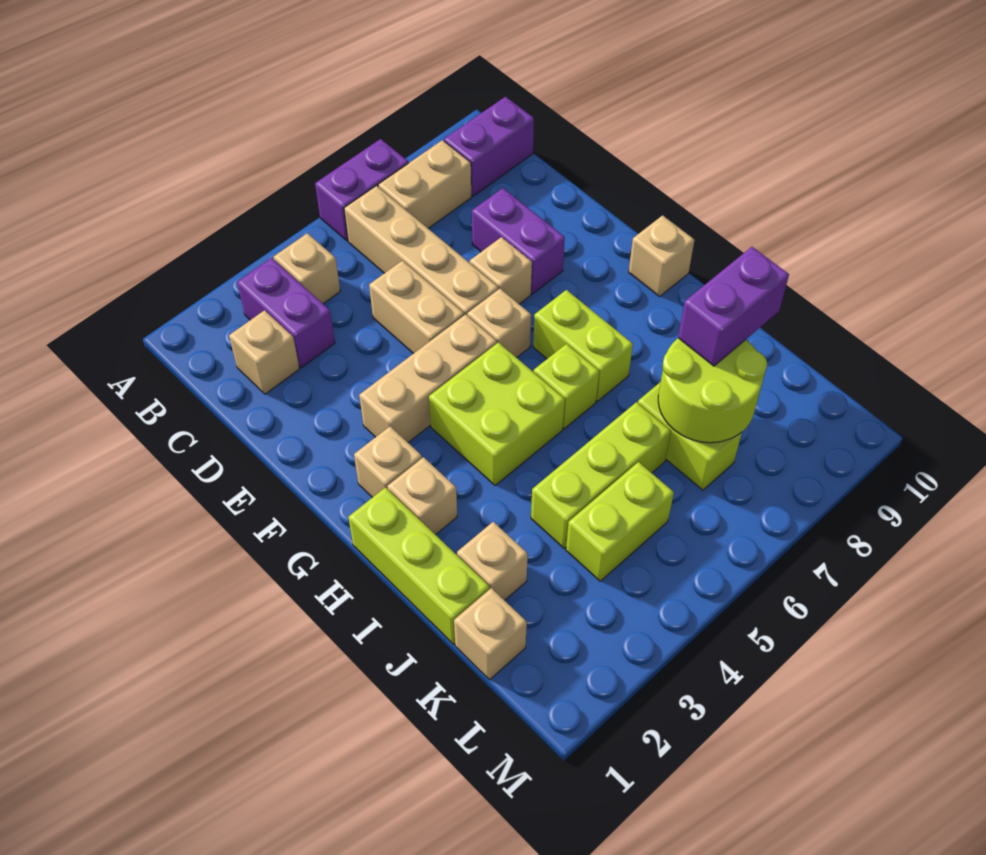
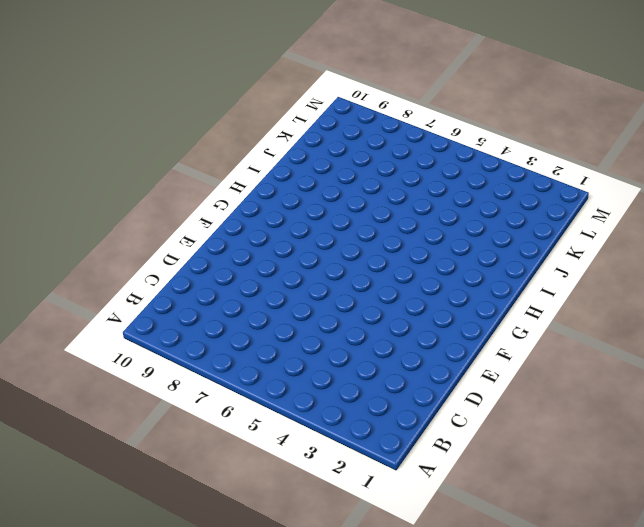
none -> purple brick A6:A7 level 1
none -> purple brick B3:C3 level 1
none -> tan brick B4 level 1

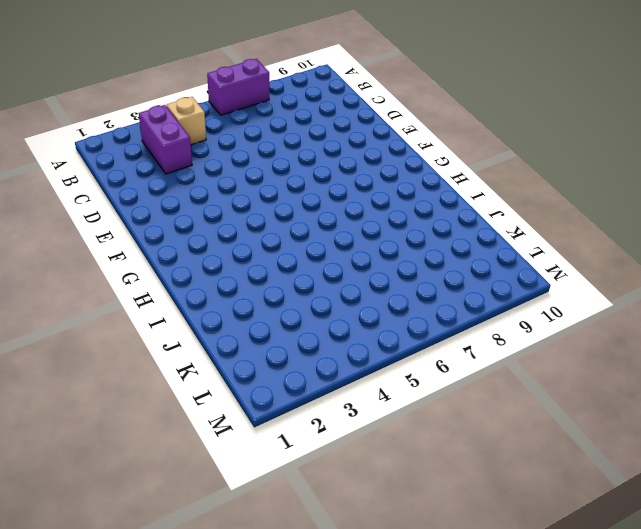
none -> tan brick B6:E6 level 1
none -> tan brick B7:B8 level 1
none -> purple brick B9:B10 level 1

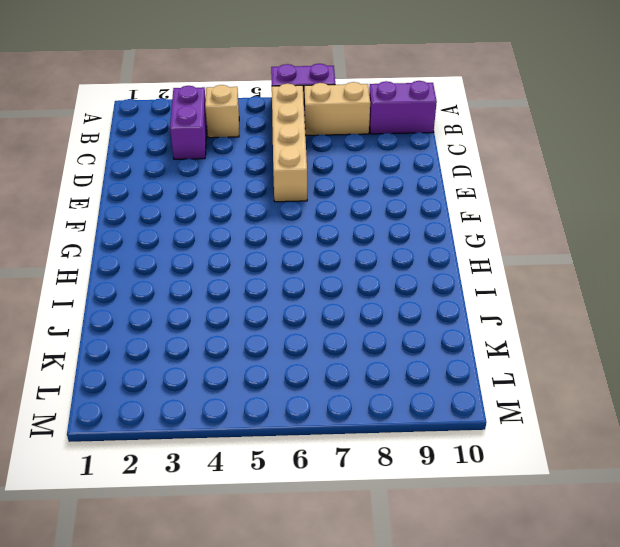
none -> tan brick C2 level 1
none -> tan brick D5:E5 level 1
none -> purple brick D8:E8 level 1

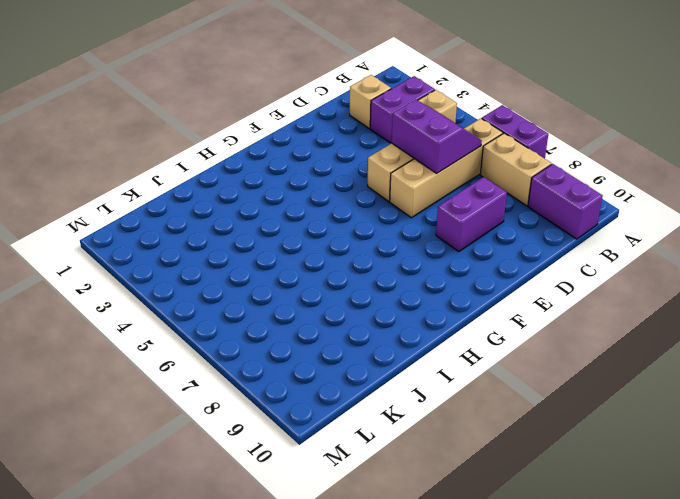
purple slope C5:D6 level 2 top D -> none
none -> tan brick E7 level 1
none -> tan brick F3:F5 level 1
none -> tan brick F6 level 1

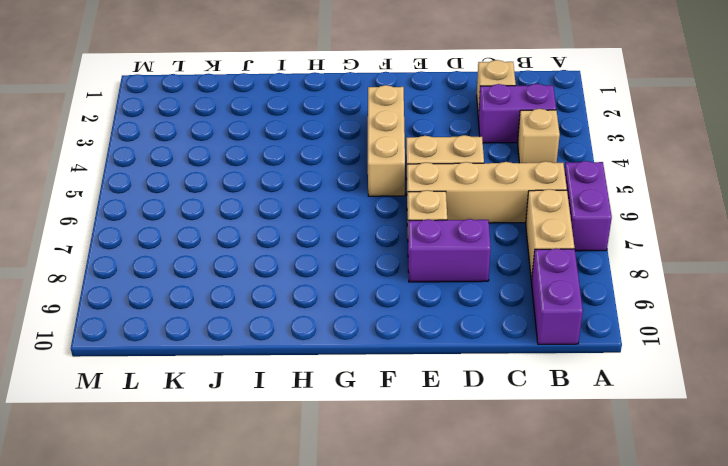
none -> tan brick F6 level 1
none -> tan brick G2 level 1
none -> lime brick G4:H5 level 1

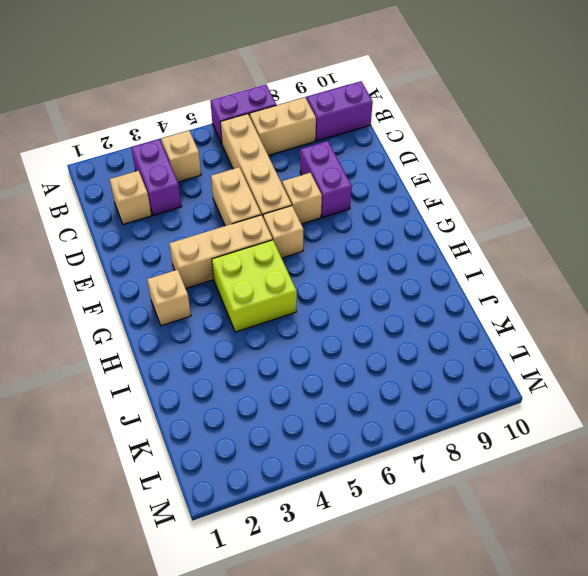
none -> lime brick G7:H7 level 1
none -> tan brick G10 level 1
none -> lime brick H1:J1 level 1

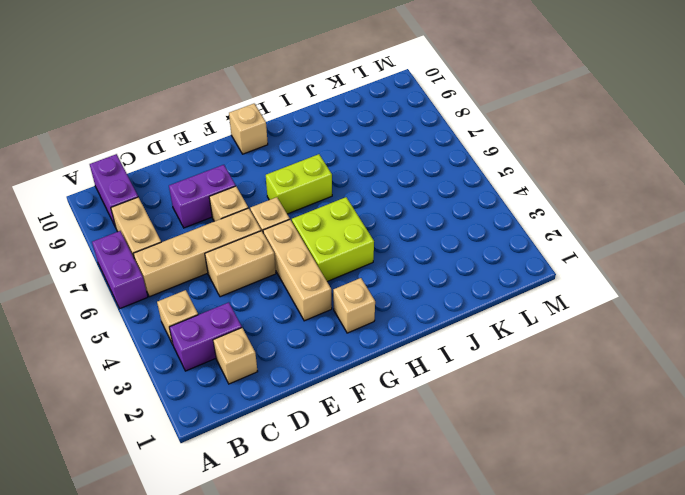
none -> lime brick H1:J1 level 1
none -> tan brick H2 level 1
none -> lime brick H6 level 1

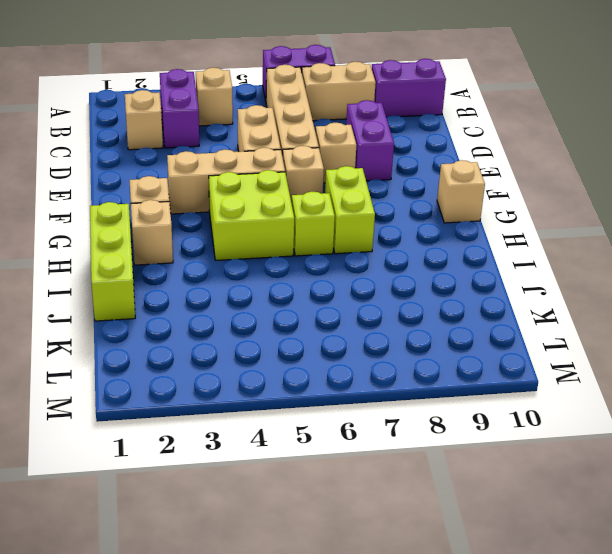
none -> tan brick J2 level 1
none -> lime brick J4:J6 level 1
none -> lime brick J7:K7 level 1

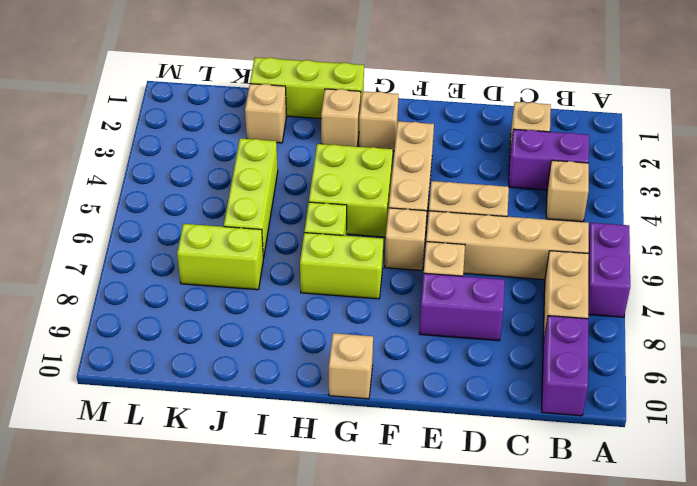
none -> tan brick K1 level 1
none -> lime brick K4:K5 level 1
none -> lime round brick J7:K8 level 2

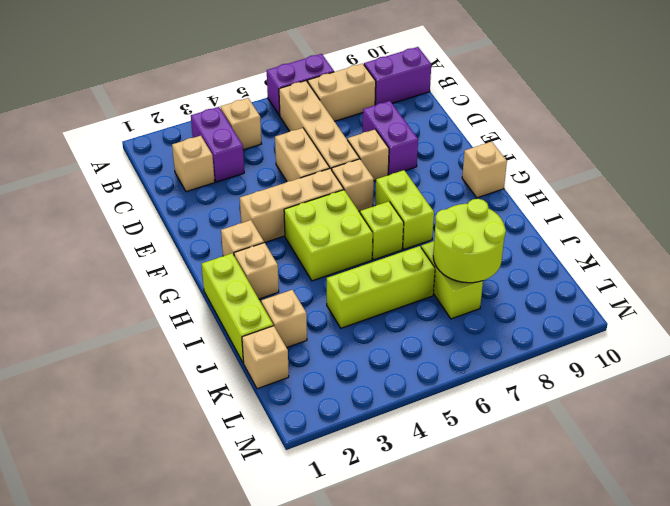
none -> lime brick K4:K5 level 1
none -> purple brick J8:J9 level 3

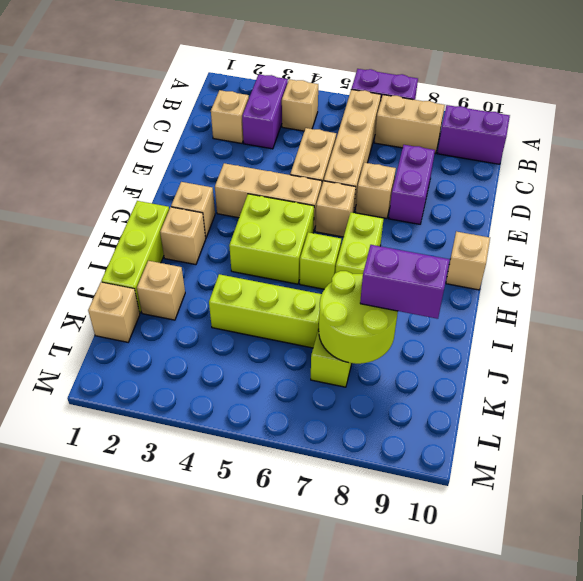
none -> lime brick K4:K5 level 1

